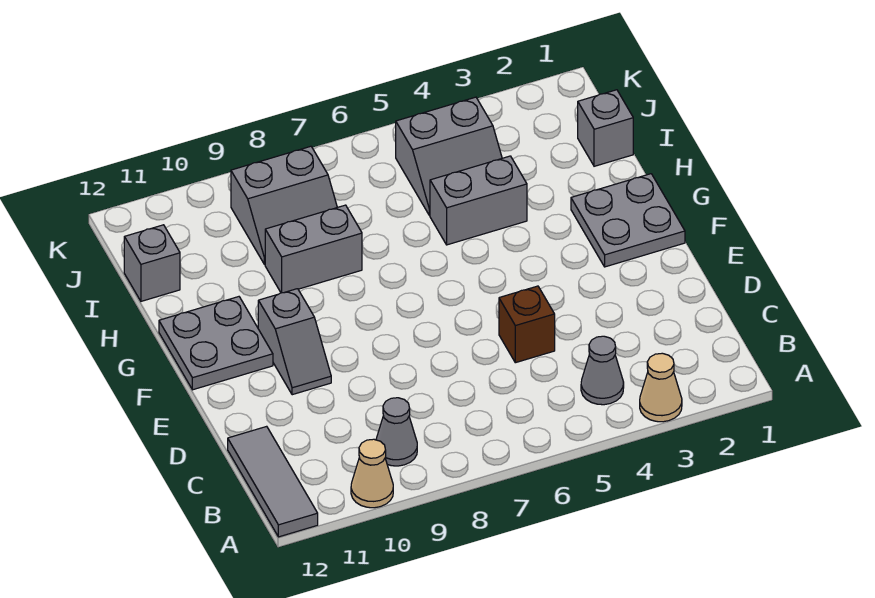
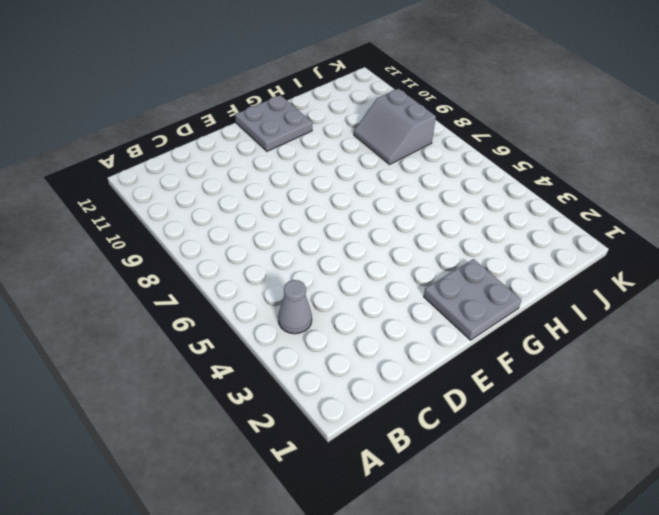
none -> tan cone A3 level 1
none -> tan cone A10 level 1
none -> grey tile A12:C12 level 1

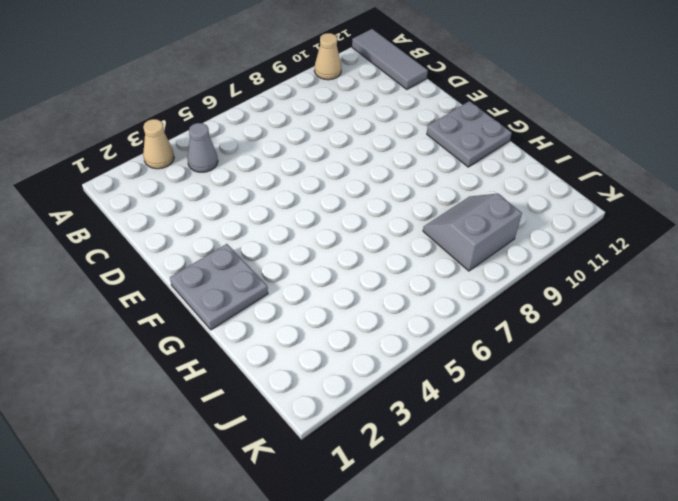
none -> grey cone B9 level 1
none -> brown brick D5 level 1
none -> grey slope E10:F10 level 1 top F

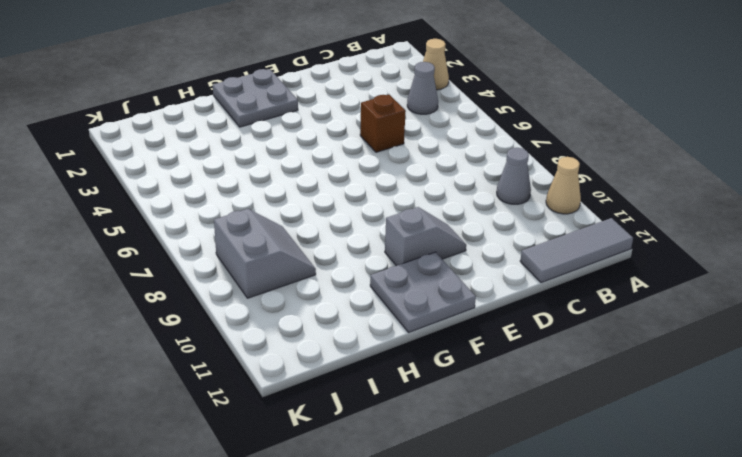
none -> grey brick H4:H5 level 1
none -> grey brick H8:H9 level 1
none -> grey brick I1 level 1

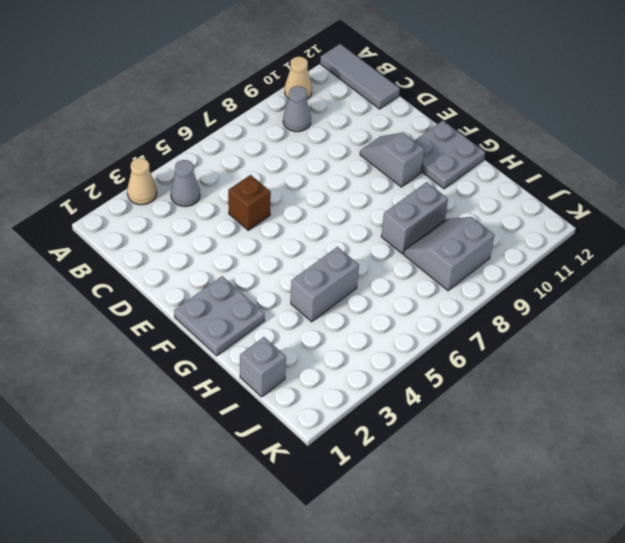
none -> grey slope I4:J5 level 1 top J
none -> grey brick I12 level 1

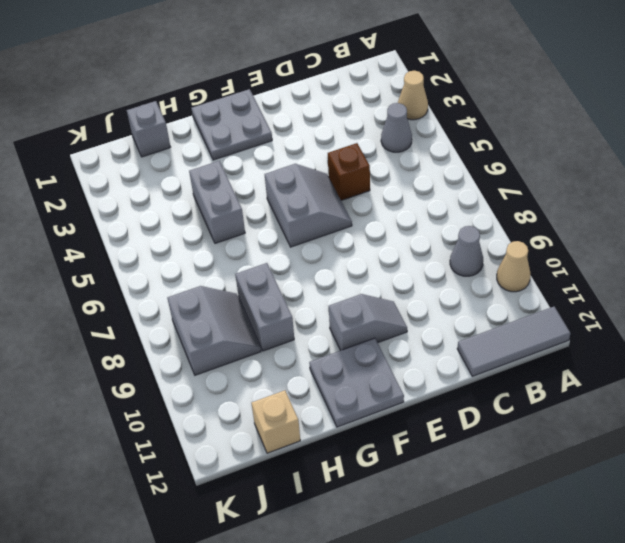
grey slope E5:F6 level 1 top F -> grey slope I4:J5 level 1 top J
tan brick I12 level 1 -> grey brick I12 level 1

